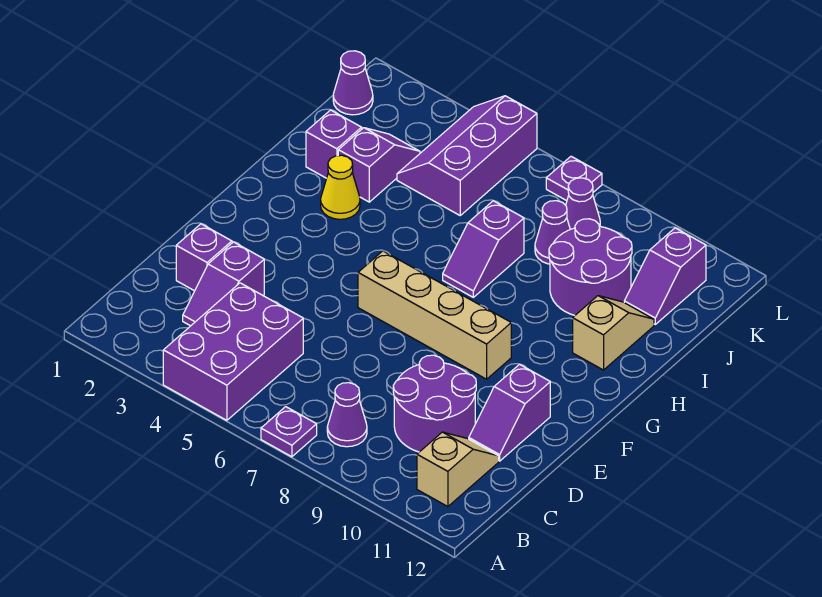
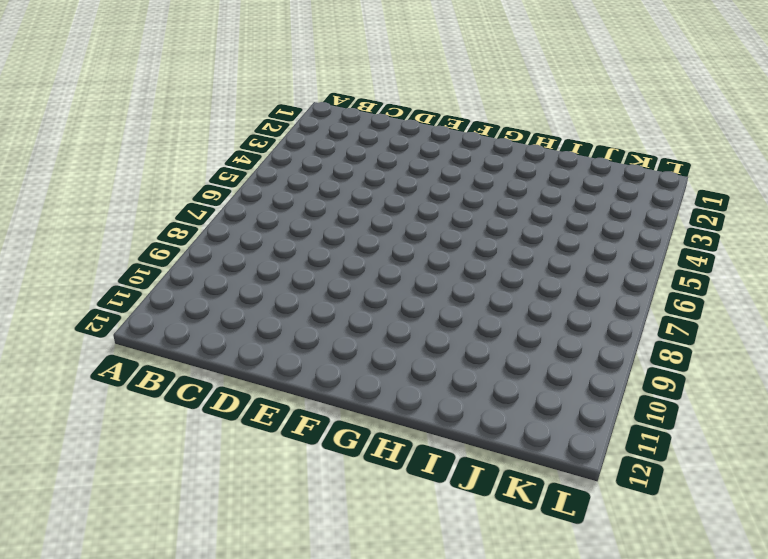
none -> purple brick A4:C5 level 1
none -> purple plate A7 level 1
none -> purple cone B8 level 1

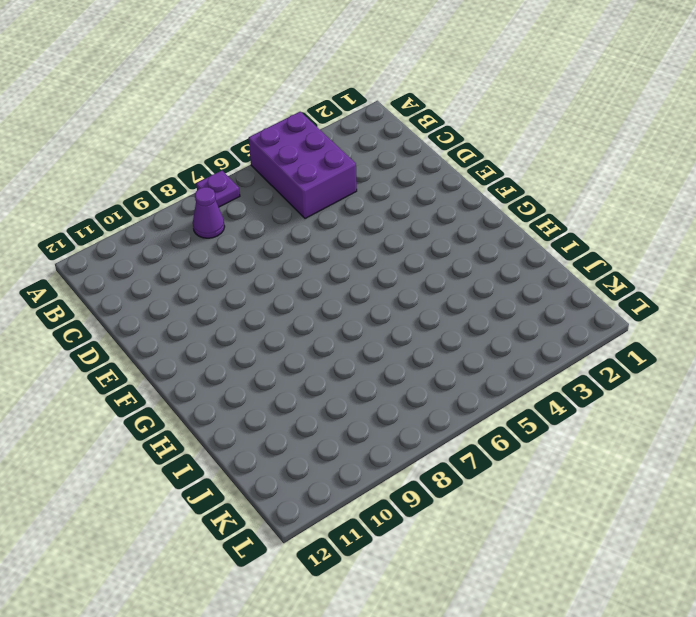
none -> tan slope B11:C11 level 1 top B
none -> purple slope C3:D3 level 1 top D
none -> purple round brick C9:D10 level 1

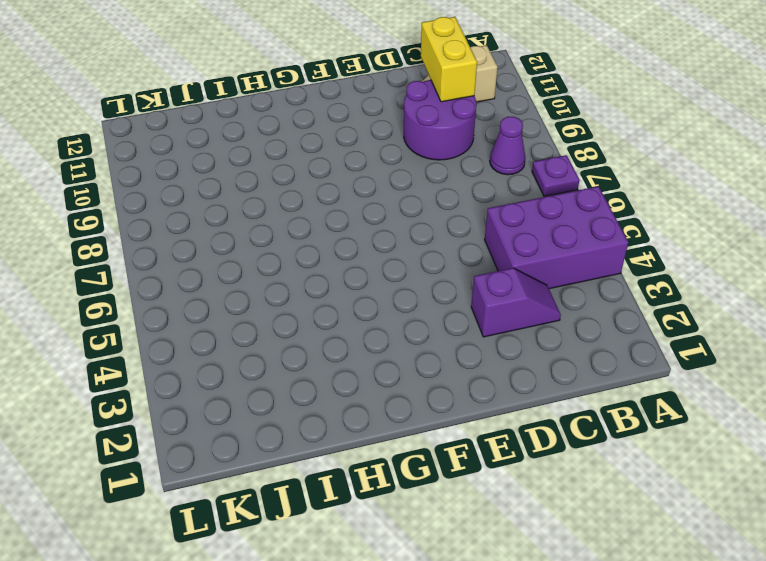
yellow brick C10:C11 level 2 -> none
none -> purple brick D2 level 1
none -> purple slope D11:E11 level 1 top E
none -> tan brick F6:F9 level 1

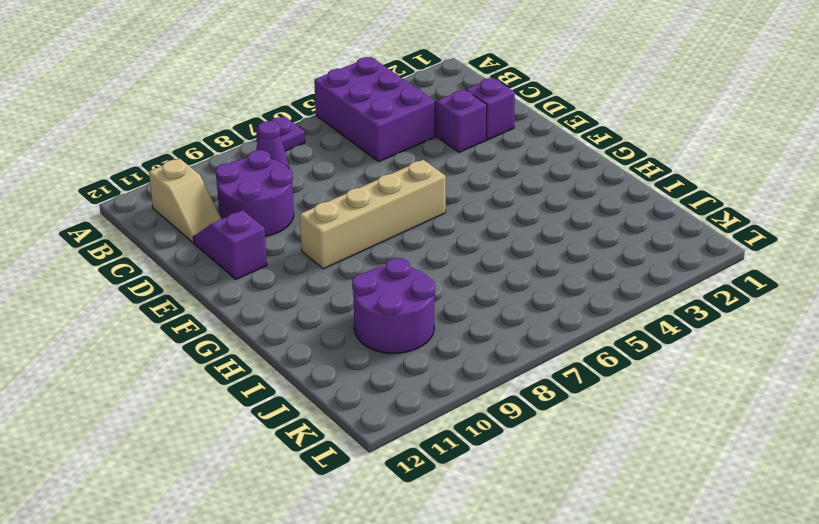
none -> yellow cone H3 level 1
none -> purple slope H7:I7 level 1 top I
none -> tan slope H11:I11 level 1 top H

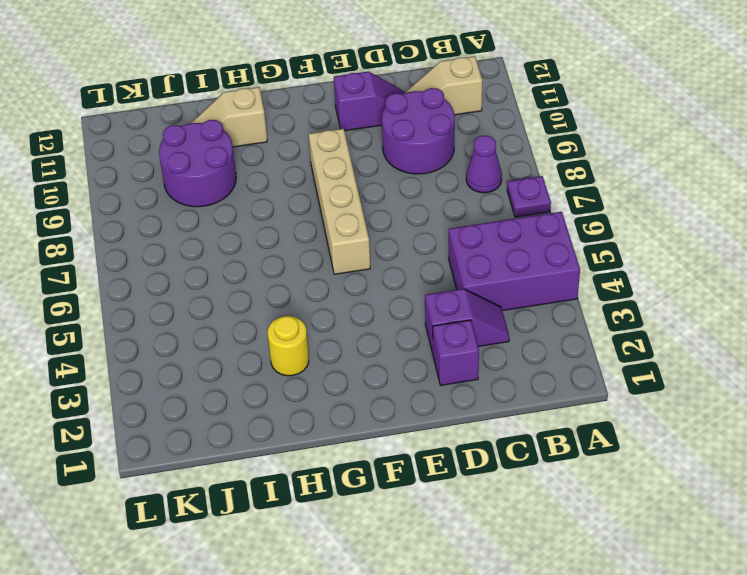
yellow round brick H3 level 1 -> yellow cone H3 level 1
none -> purple slope H7:I7 level 1 top I
none -> purple brick I2 level 1
none -> purple slope I3:J3 level 1 top I

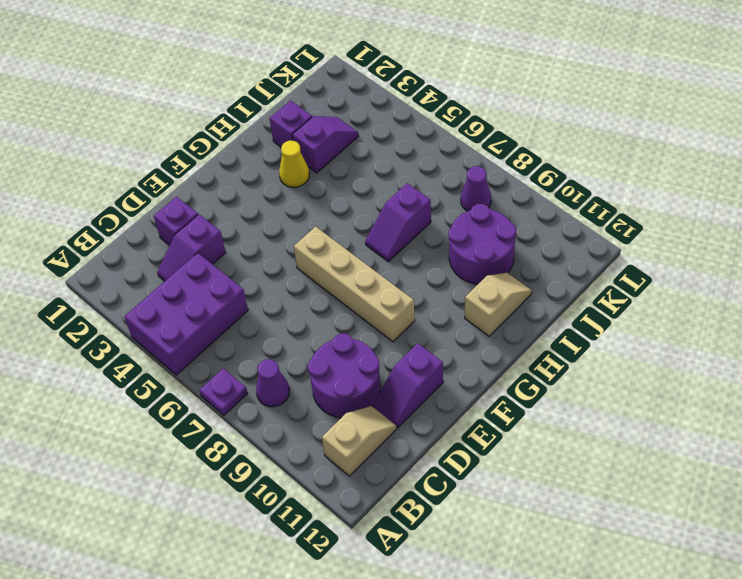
none -> purple slope J4:L5 level 1 top 5
none -> purple cone J8 level 1
none -> purple slope J11:K11 level 1 top K

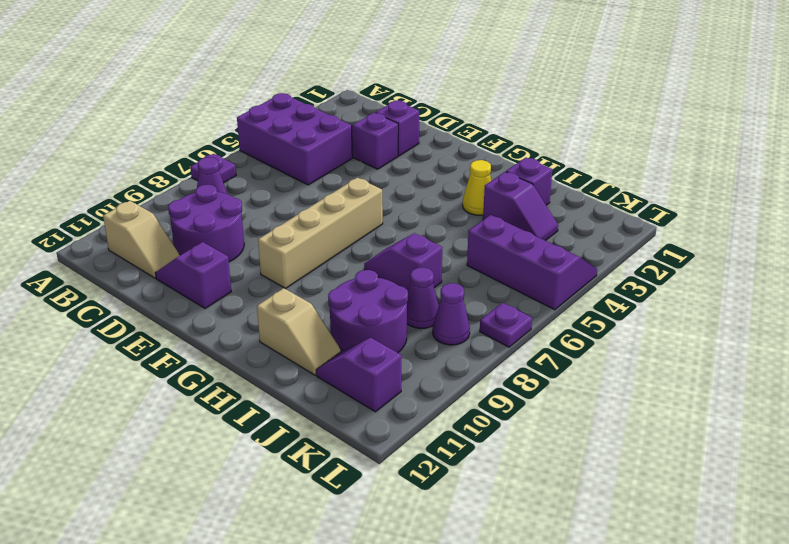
none -> purple cone K1 level 1

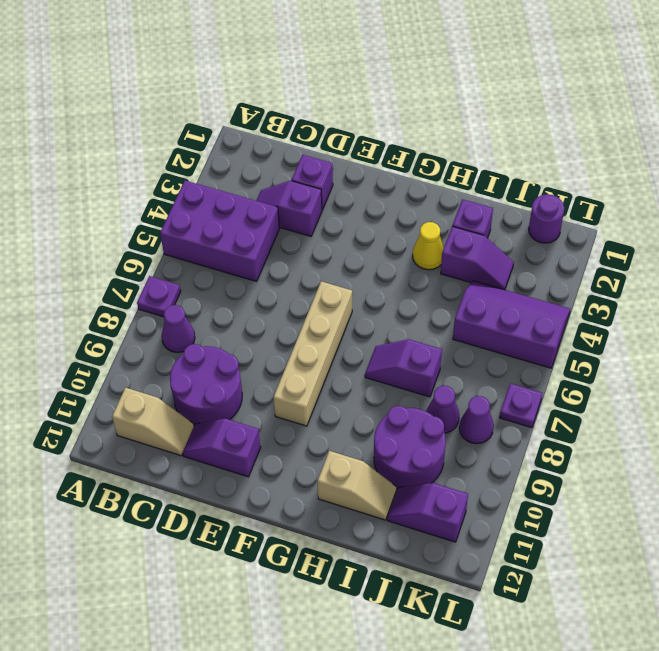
purple round brick K1 level 1 -> purple cone K1 level 1

